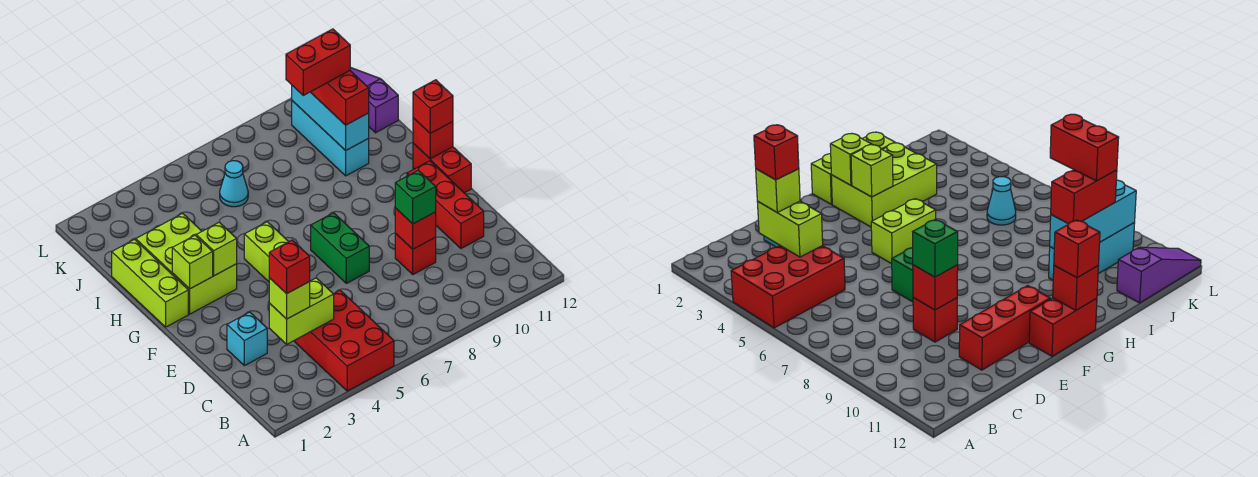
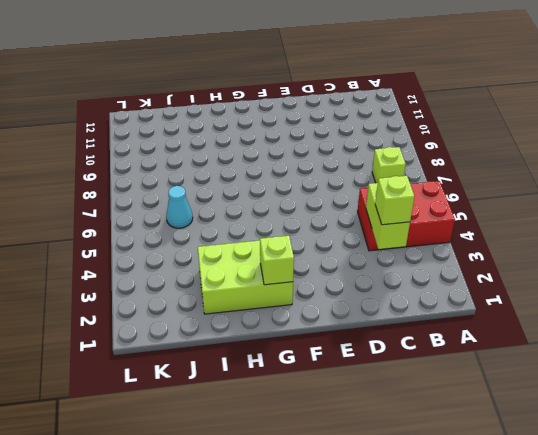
lime brick B7 level 1 -> lime brick G3 level 2
none -> cyan brick D2 level 1
none -> red brick D9 level 1
none -> red brick D11:F11 level 1

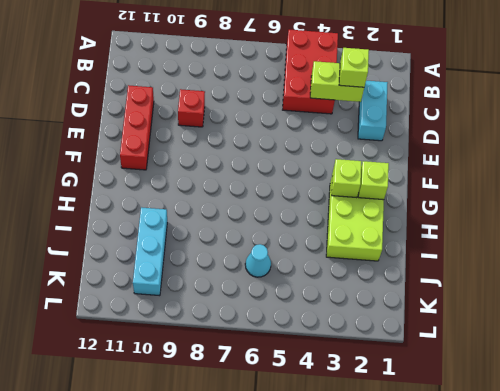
cyan brick C2:D2 level 1 -> cyan brick D2 level 1
none -> green brick E7:F7 level 1
none -> lime brick F5:G5 level 1
none -> red brick F12:G12 level 1

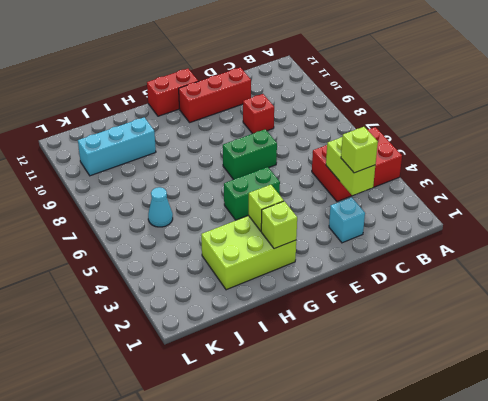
green brick F5:G5 level 1 -> lime brick F5:G5 level 1
none -> lime brick G1:I1 level 1
none -> purple slope J12:L12 level 1 top J
none -> red brick D9 level 2

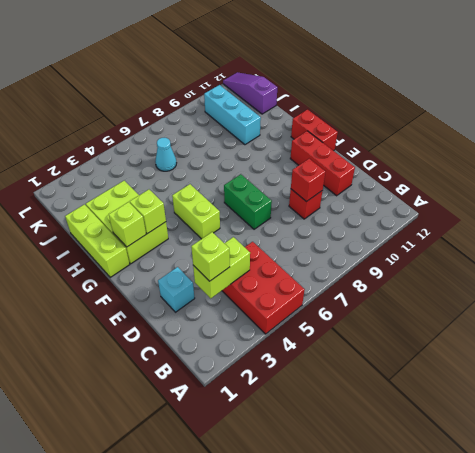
none -> red brick G12 level 2
none -> cyan brick I10:K10 level 2
none -> green brick D9 level 3

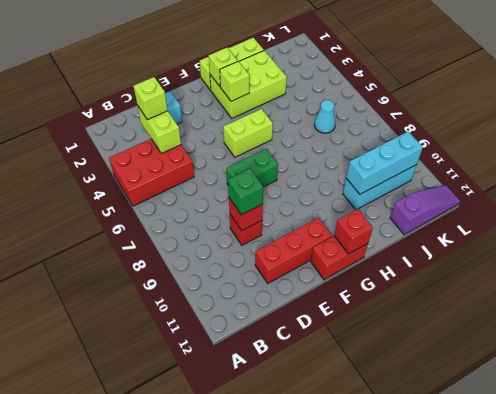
none -> red brick G12 level 3
none -> red brick I10:J10 level 3
none -> red brick C3 level 4

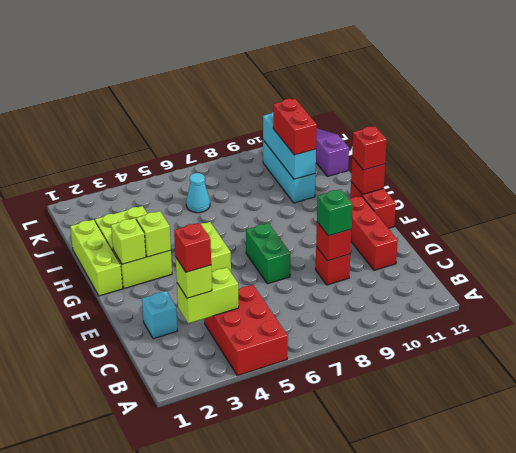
none -> red brick J9:J10 level 4

